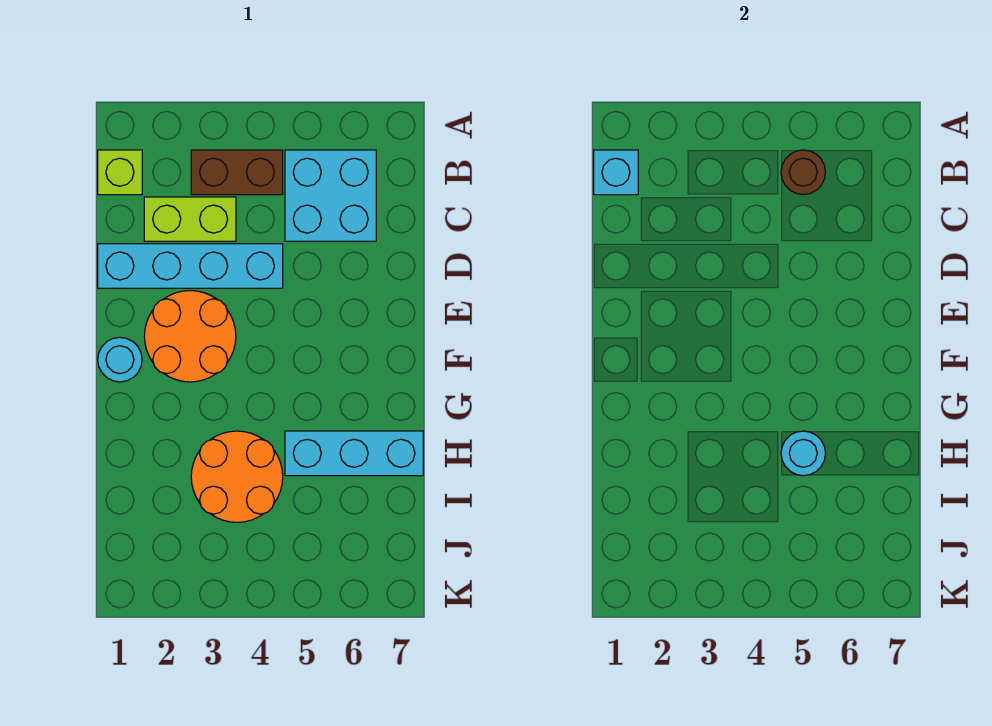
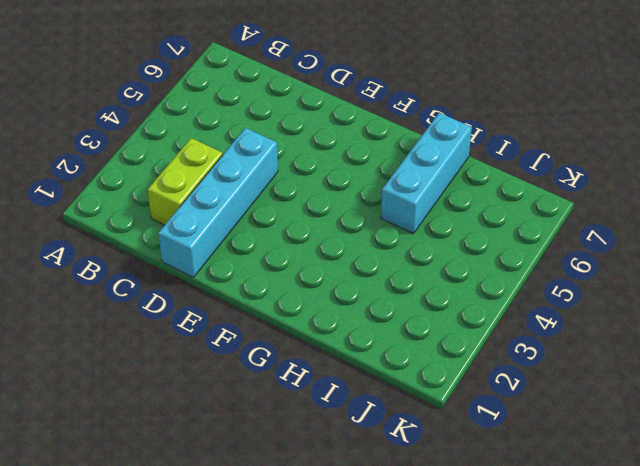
none -> lime brick B1 level 1
none -> brown brick B3:B4 level 1
none -> cyan brick B5:C6 level 1

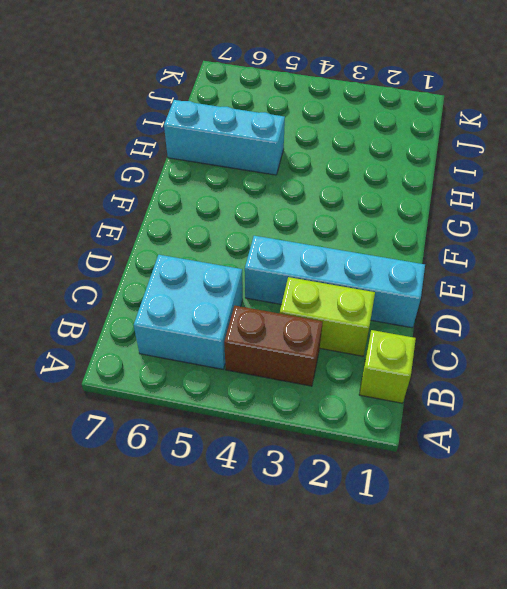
none -> orange round brick E2:F3 level 1
none -> cyan round brick F1 level 1
none -> orange round brick H3:I4 level 1

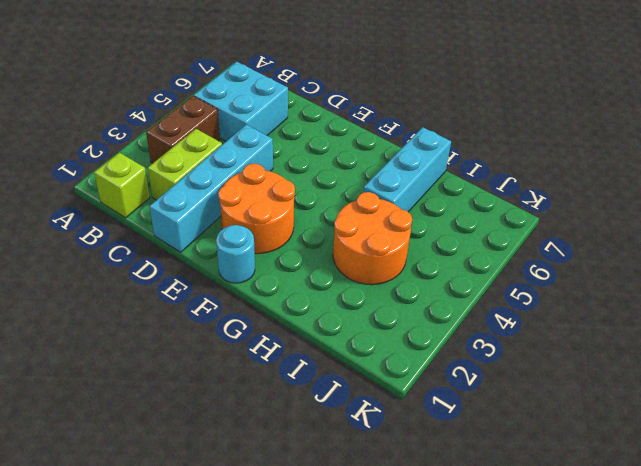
none -> cyan brick B1 level 2
none -> brown round brick B5 level 2
none -> cyan round brick H5 level 2

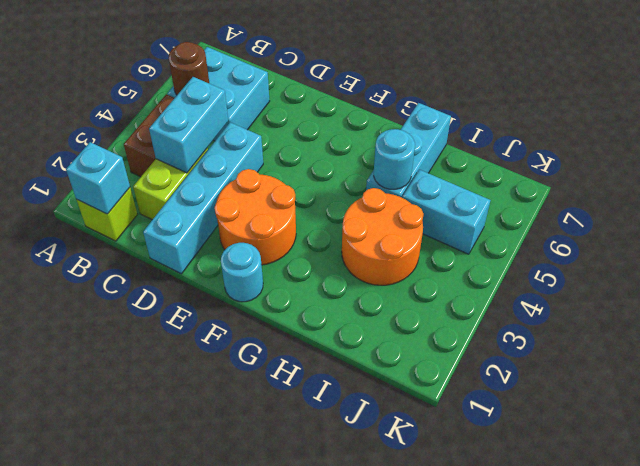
cyan brick C3:C4 level 2 -> none
cyan brick I5:J5 level 1 -> none

